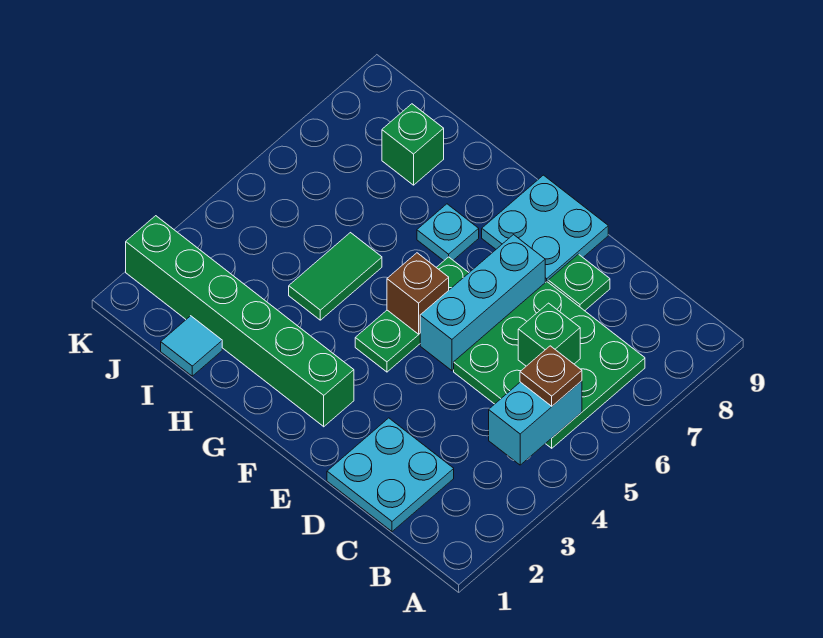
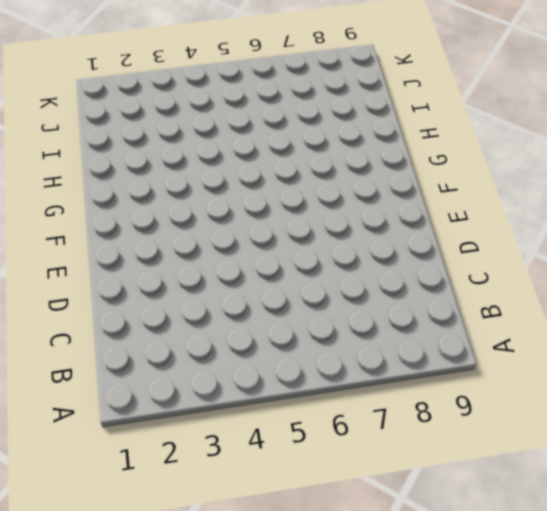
none -> green plate B5:D7 level 1
none -> cyan plate C1:D2 level 1
none -> green plate D8 level 1

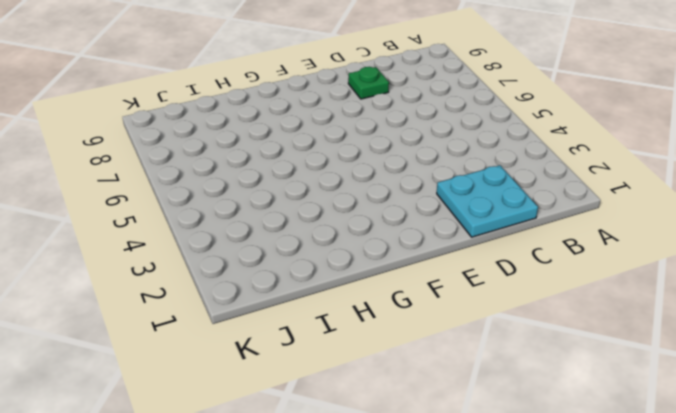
none -> green plate B5:D7 level 1
none -> cyan brick E5:E7 level 1
none -> cyan plate E8:F9 level 1

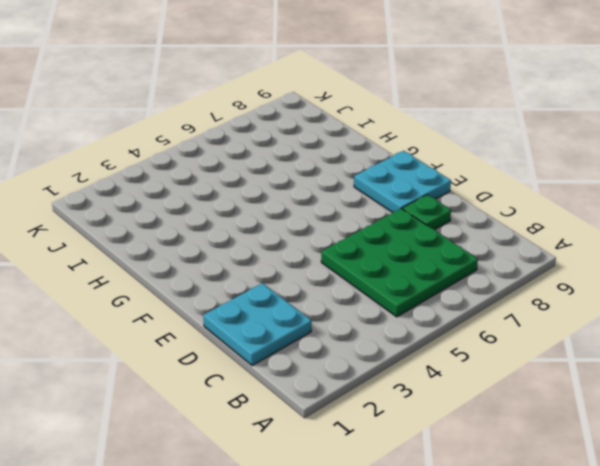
none -> cyan brick E5:E7 level 1
none -> green brick F2:K2 level 1
none -> green plate F4:F6 level 1

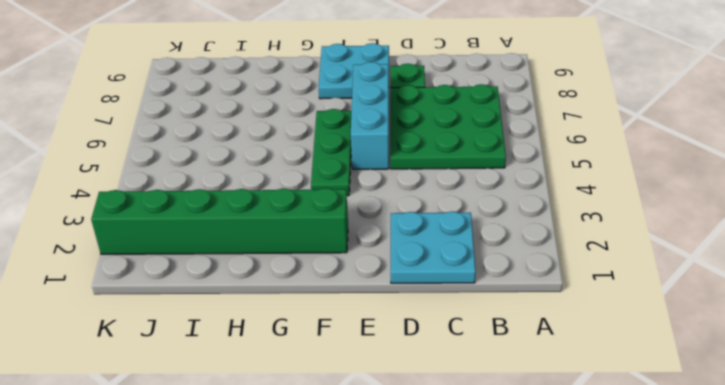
none -> cyan plate G7 level 1
none -> green tile H4:H5 level 1
none -> cyan tile I1 level 1

